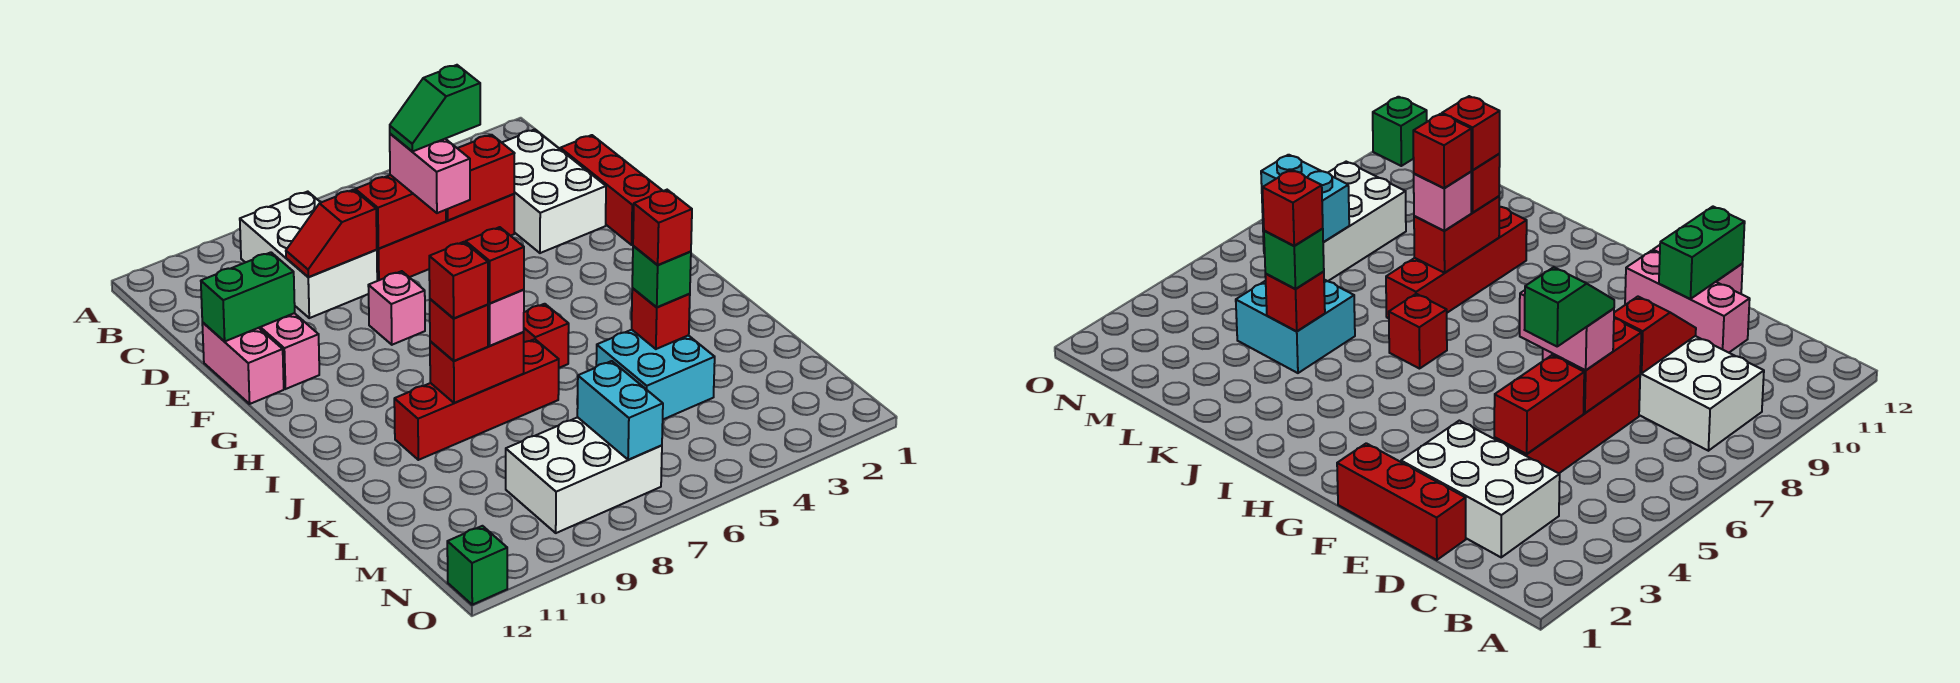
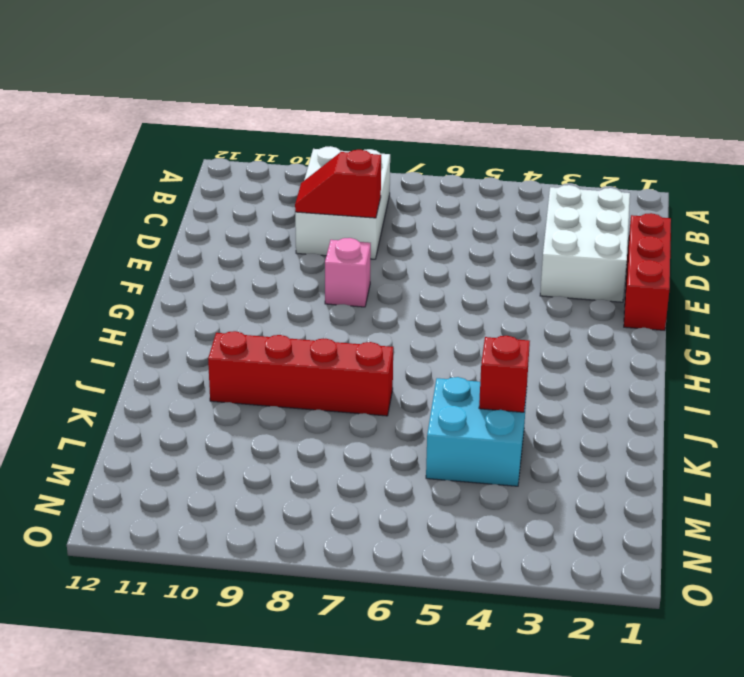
none -> red brick D4:D7 level 1
none -> pink brick D11:F11 level 1
none -> pink brick E12:F12 level 1

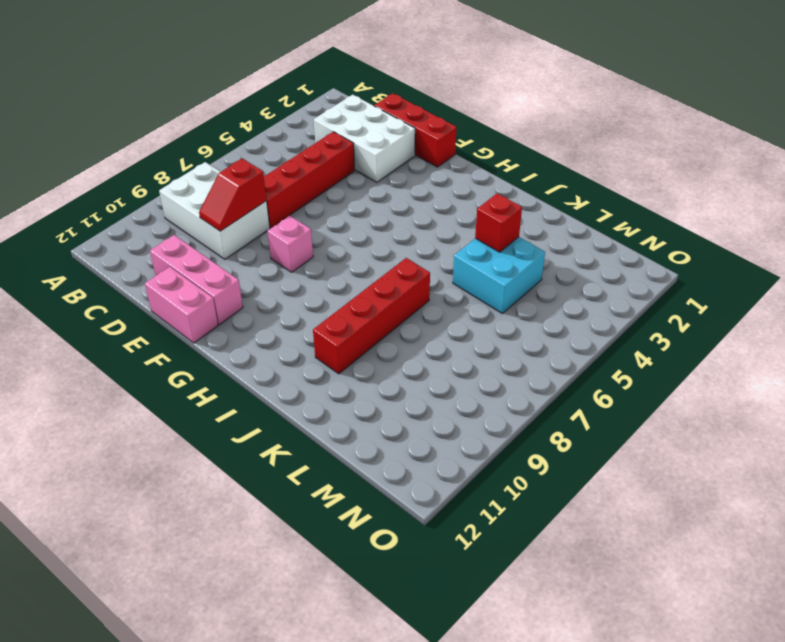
none -> red brick I6 level 1
none -> white brick M7:N9 level 1
none -> green brick O12 level 1

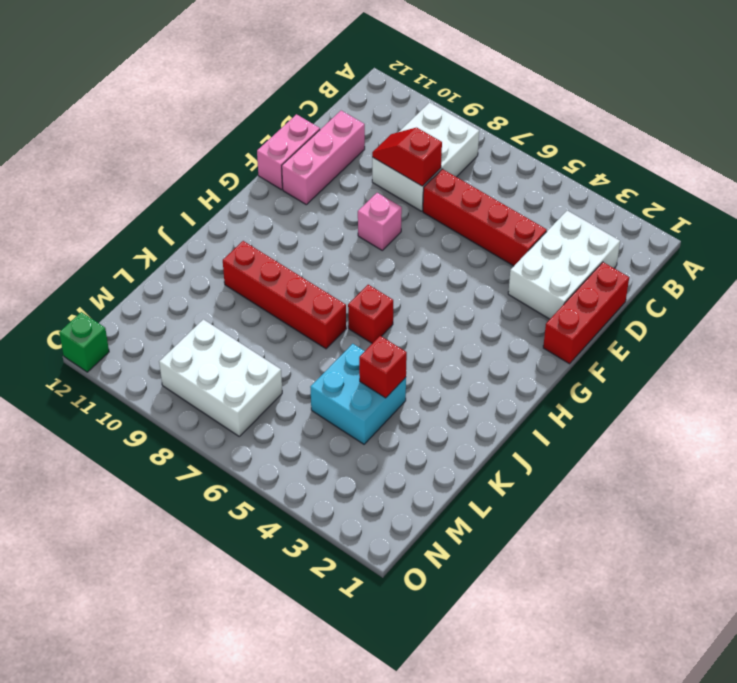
none -> red brick D4:D5 level 2
none -> red brick D6:D7 level 2
none -> green brick E11:E12 level 2

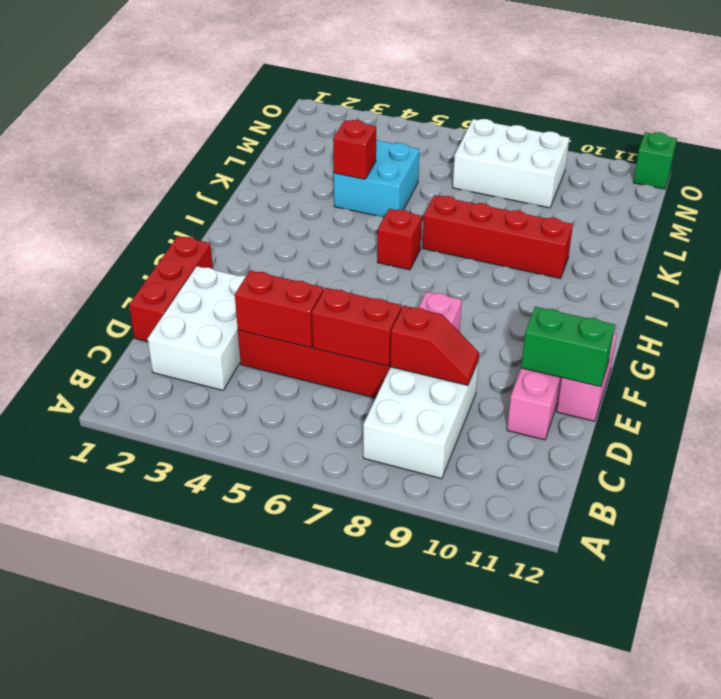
none -> red brick J8:J9 level 2
none -> cyan brick M7:N7 level 2
none -> pink brick D6:E6 level 3

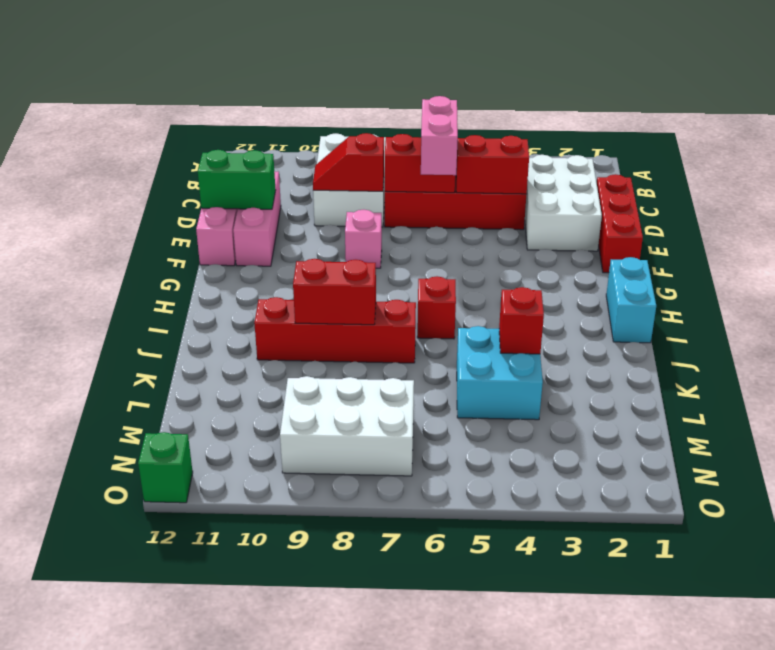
cyan brick H1:I1 level 1 -> cyan brick M7:N7 level 2
none -> pink brick J8 level 3
none -> red brick J9 level 3
none -> green brick K4 level 3

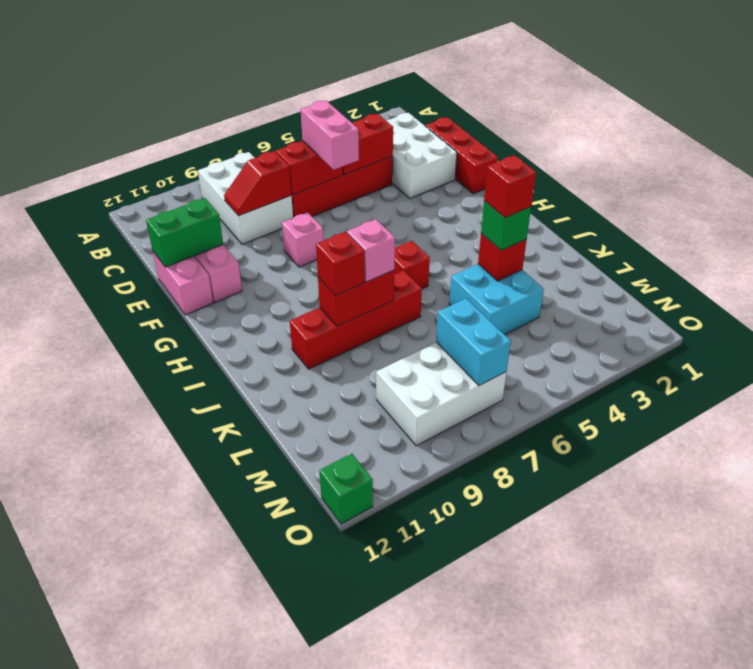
none -> green slope D5:D6 level 4 top 5
none -> red brick J8 level 4
none -> red brick J9 level 4

